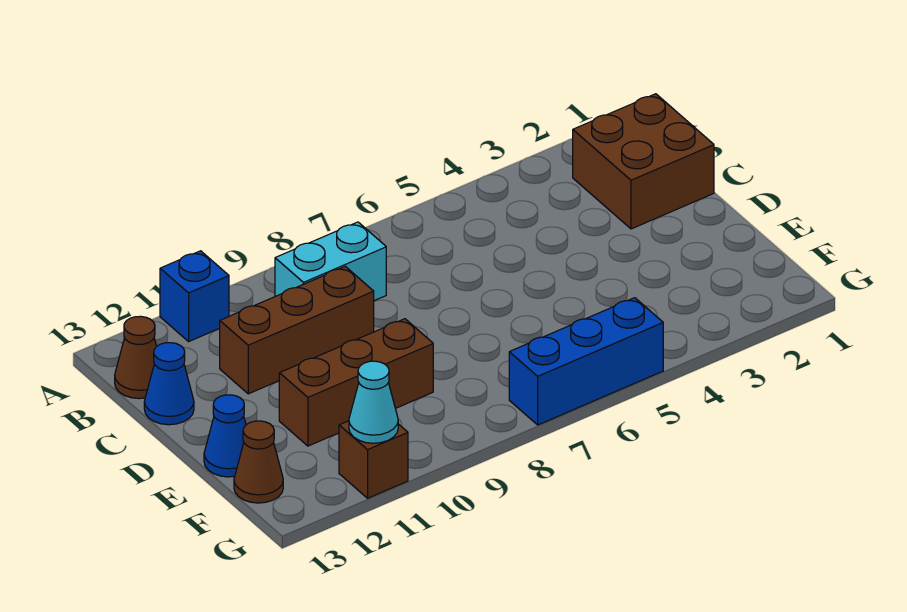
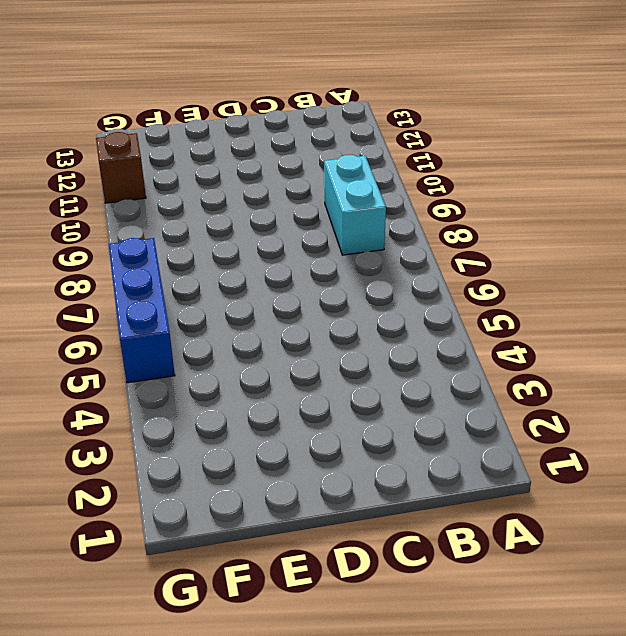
none -> blue brick A11 level 1
none -> brown brick B1:C2 level 1
none -> brown cone B13 level 1

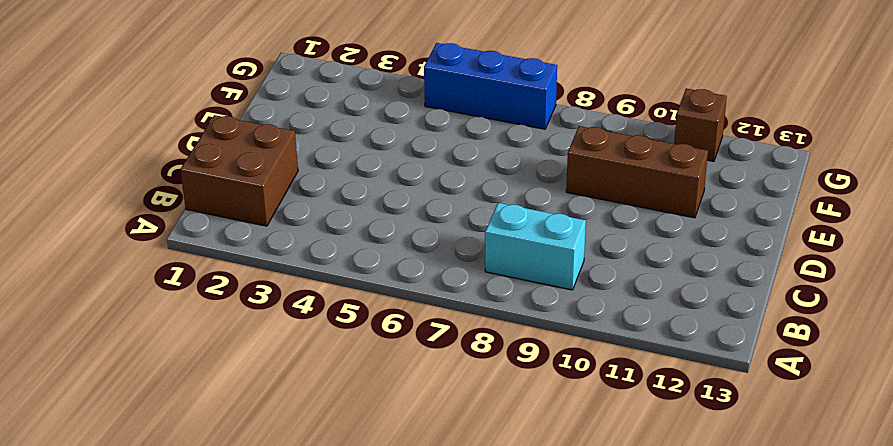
none -> blue brick A11 level 1
none -> brown cone B13 level 1
none -> brown brick C9:C11 level 1

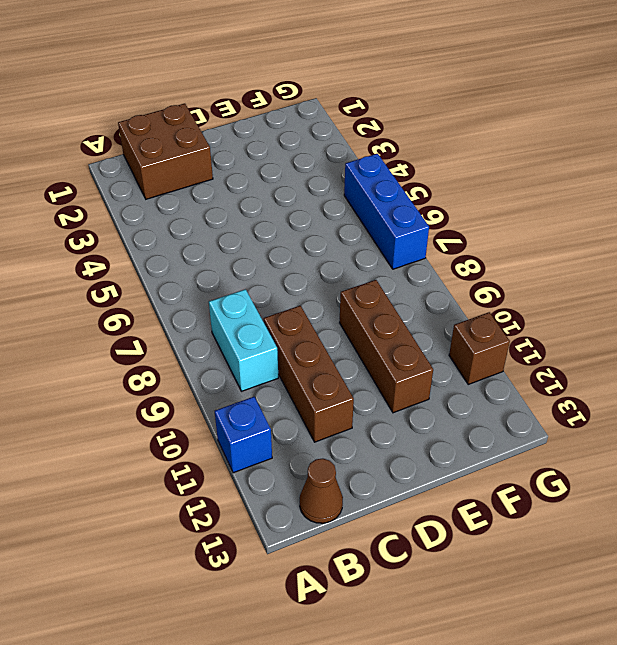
none -> blue cone C13 level 1
none -> blue cone E13 level 1
none -> brown cone F13 level 1

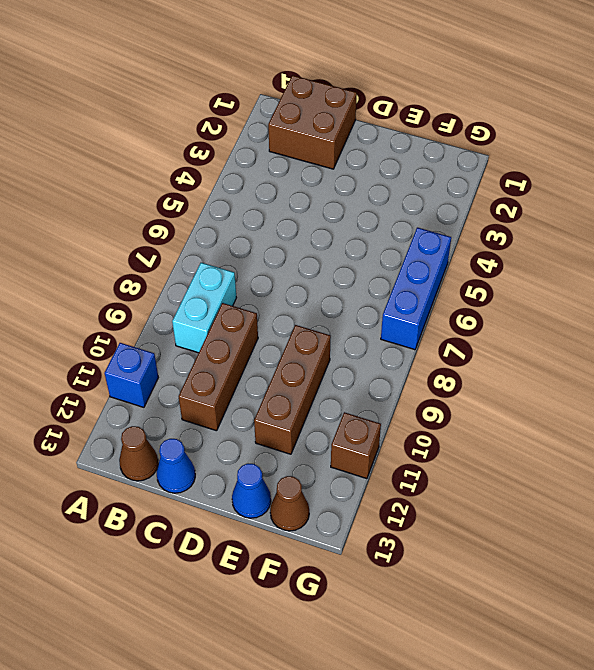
none -> cyan cone G11 level 2

